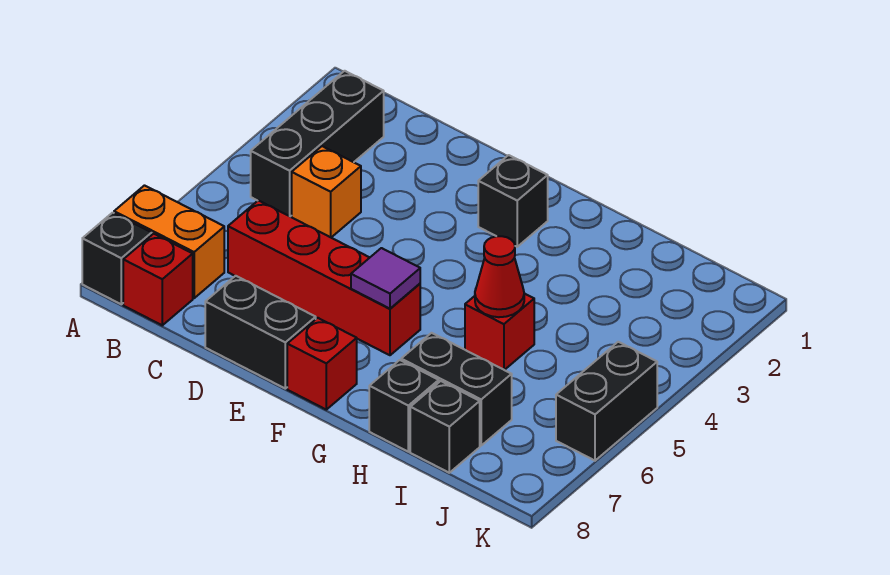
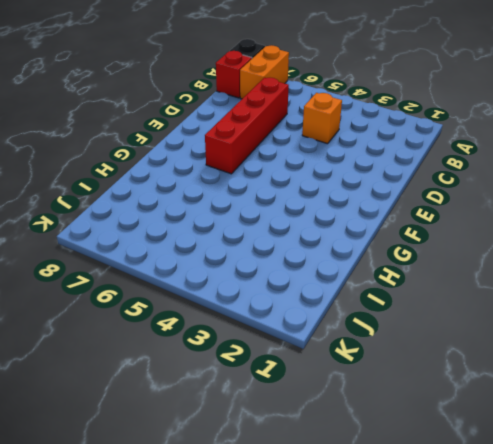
none -> black brick B2:B4 level 1
none -> black brick D8:E8 level 1
none -> black brick F2 level 1

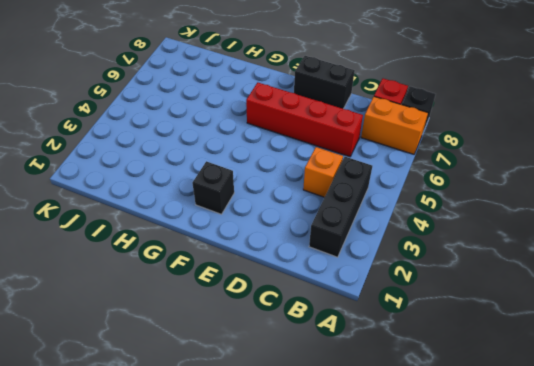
none -> red brick F8 level 1
none -> red brick H5 level 1
none -> black brick H7:I7 level 1

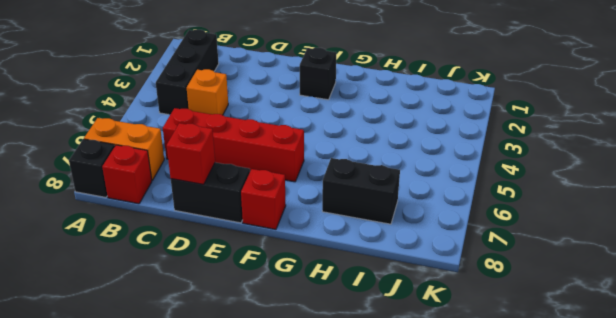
red brick D8 level 2 -> red brick H5 level 1
none -> black brick H8 level 1
none -> black brick I8 level 1
none -> black brick K5:K6 level 1

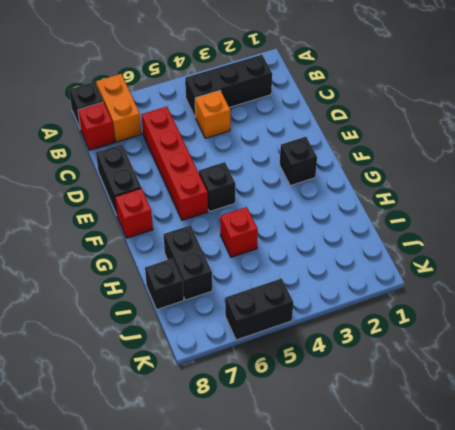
black brick F5 level 1 -> black brick H8 level 1
none -> purple tile F6 level 2
none -> red cone H5 level 2

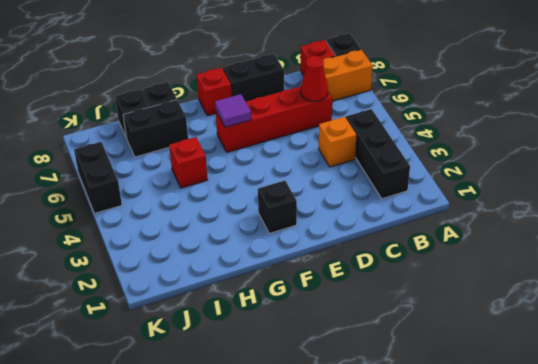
red cone C6 level 2 -> red cone H5 level 2

